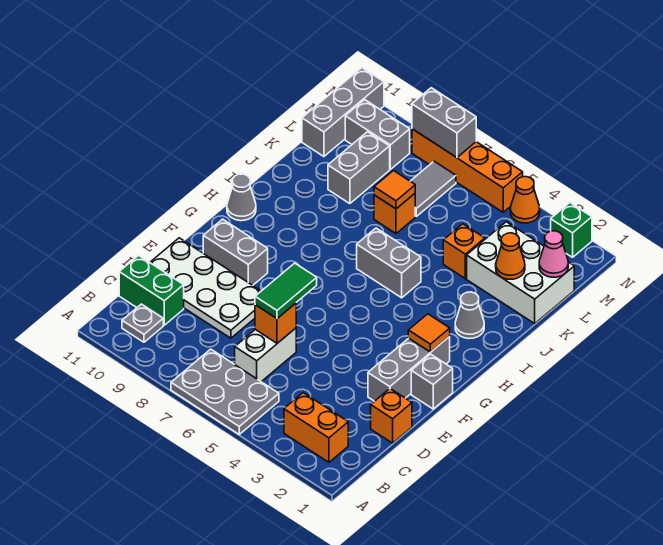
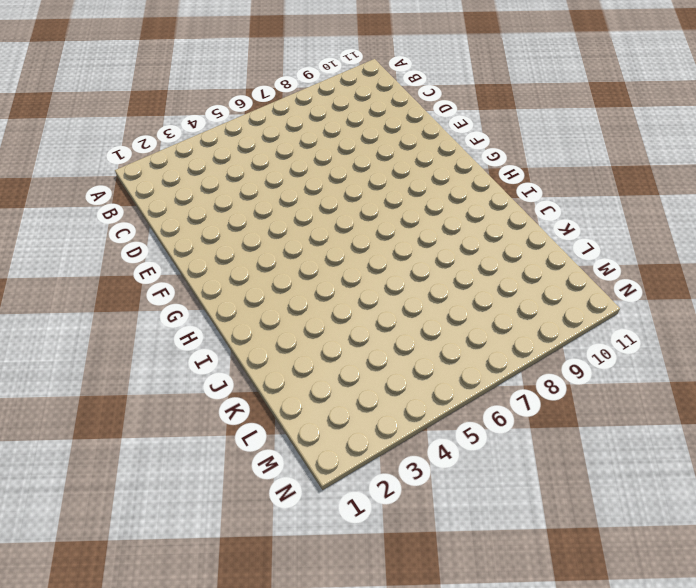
none -> grey plate A5:B7 level 1
none -> orange brick B2:B3 level 1
none -> grey plate B10 level 1
none -> white brick C6:D6 level 1

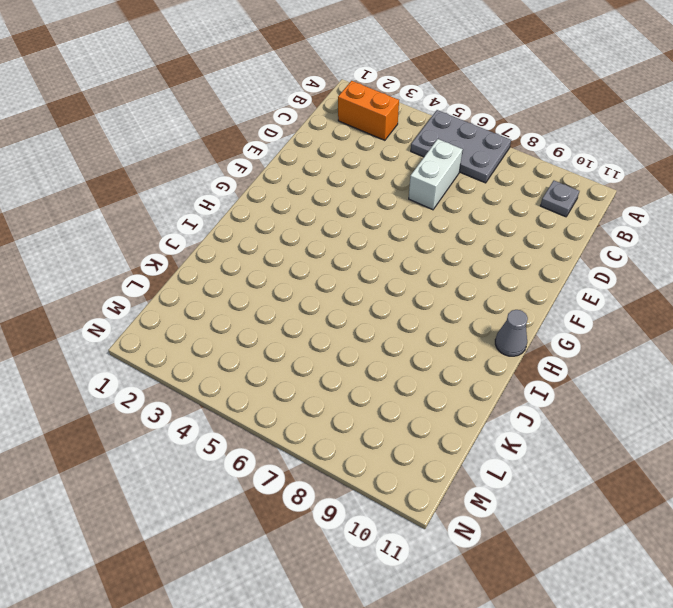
none -> green brick C10:C11 level 1
none -> orange brick D1 level 1
none -> white plate D8:E11 level 1
none -> grey brick E2:G2 level 1

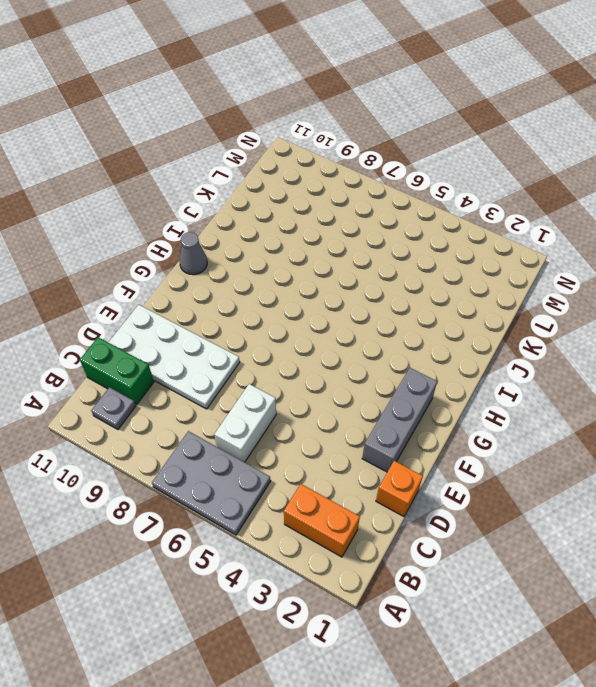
none -> grey brick F1 level 1
none -> grey brick F9:F10 level 1
none -> grey cone I2 level 1
none -> grey brick I5:I6 level 1

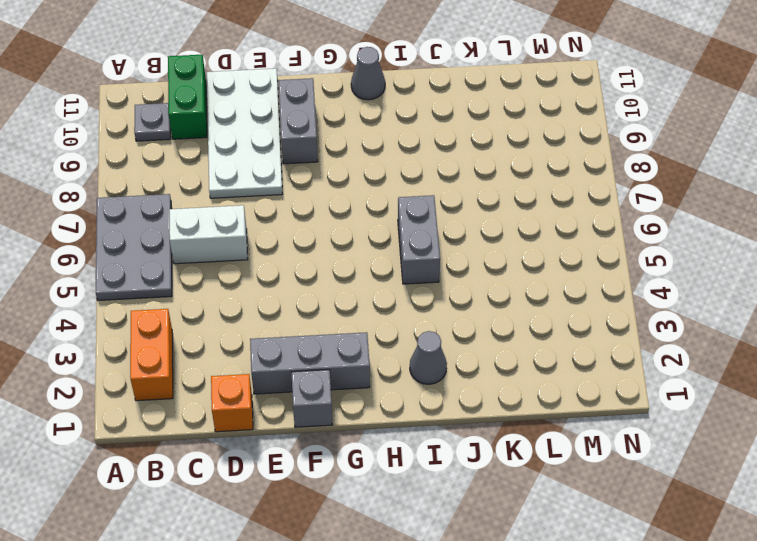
none -> white brick K1:L3 level 1
none -> orange brick K4 level 1
none -> orange brick K7 level 1
none -> grey brick K9:L9 level 1

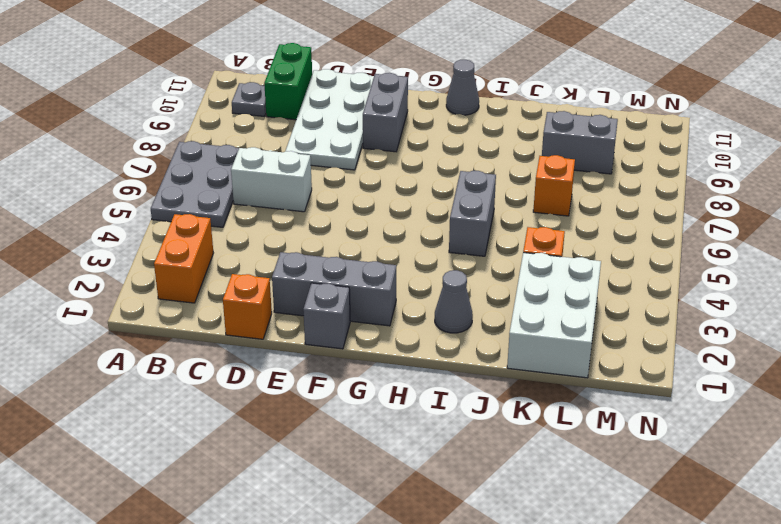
none -> grey tile L7:M7 level 1
none -> grey brick L11:N11 level 1
none -> grey brick M9:M10 level 1
none -> green brick N2 level 1

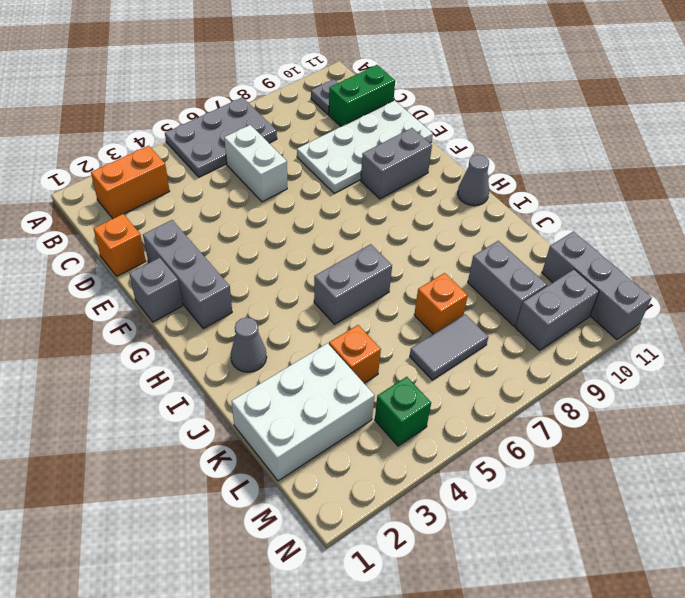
grey tile L6:L7 level 1 -> grey tile L7:M7 level 1
green brick M4 level 1 -> green brick N2 level 1
none -> orange cone N4 level 1
none -> orange brick N5:N8 level 1
none -> orange brick D6 level 2
none -> orange tile G2 level 2

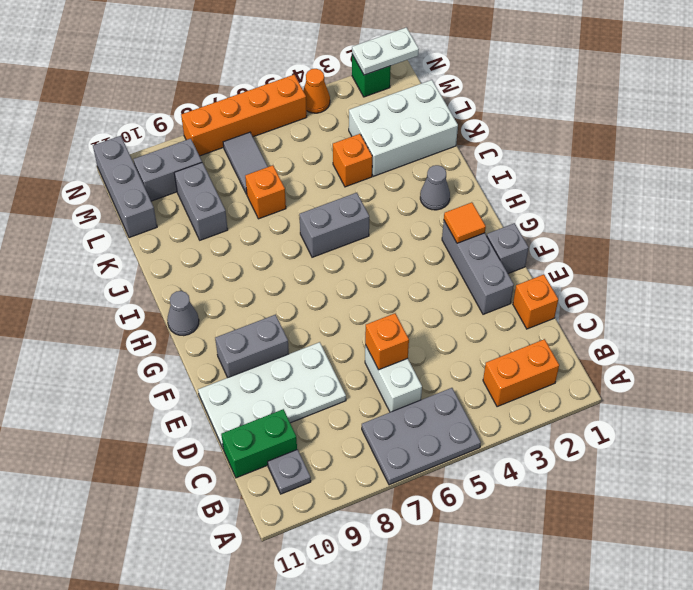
white plate N1:N2 level 2 -> none
none -> orange cone K2 level 2
none -> orange tile K7 level 2
none -> pink cone L1 level 2
none -> grey brick N7:N8 level 2

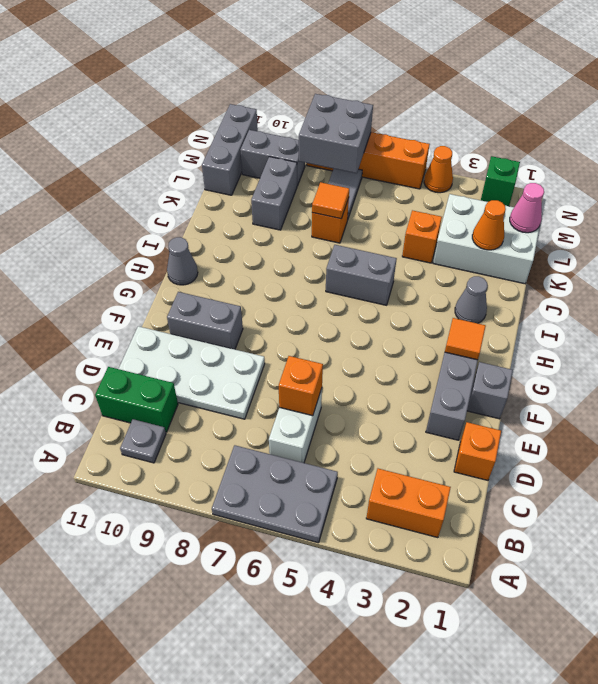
grey brick M7:N8 level 2 -> grey brick N7:N8 level 2
none -> green tile D6:E6 level 3

